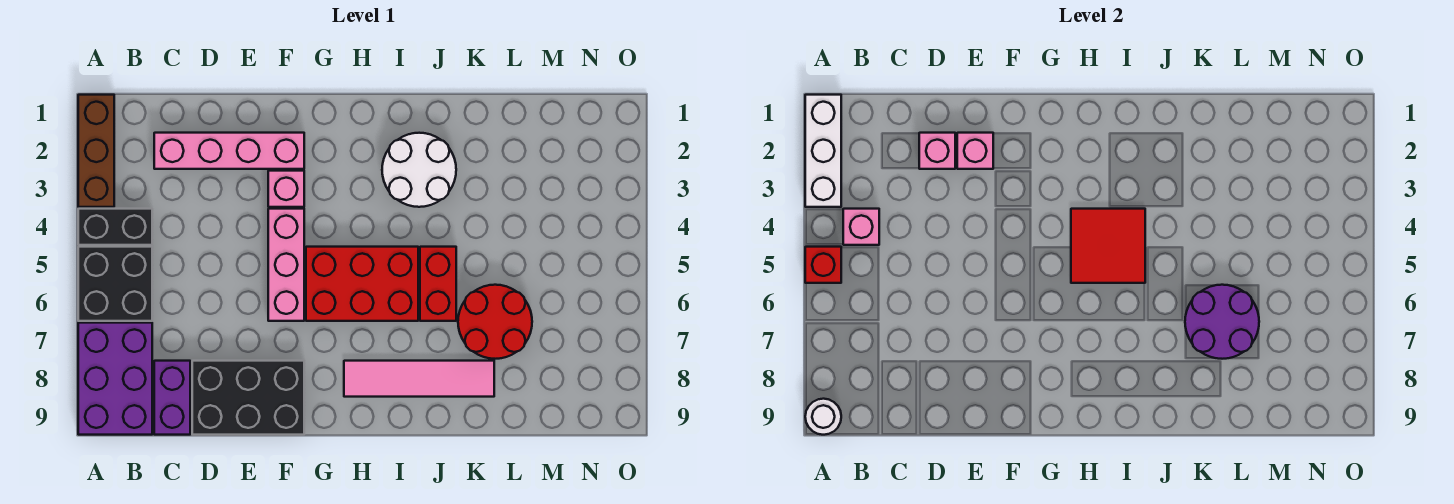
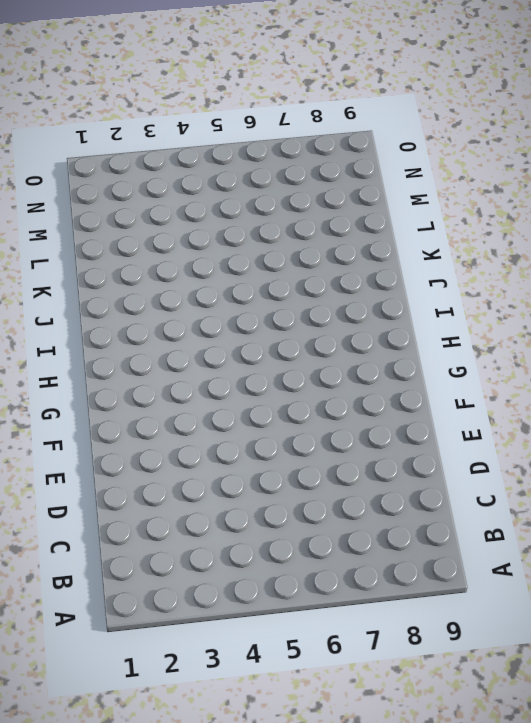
none -> brown brick A1:A3 level 1
none -> black brick A4:B4 level 1
none -> black brick A5:B6 level 1

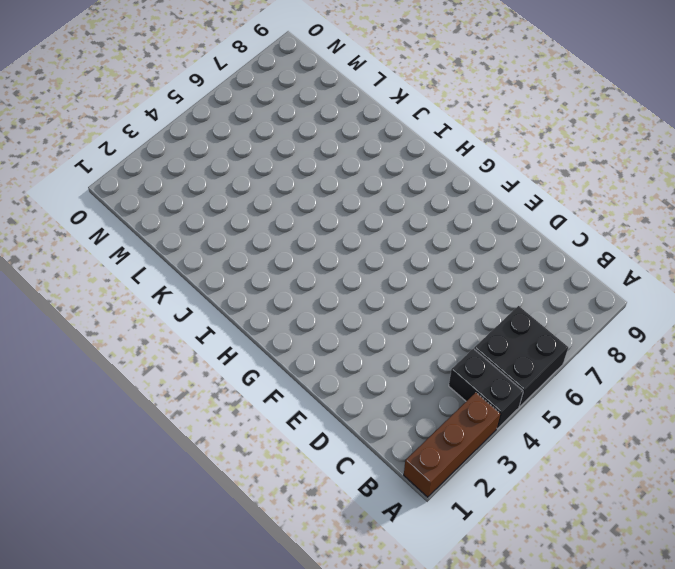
none -> purple brick A7:B9 level 1
none -> pink brick C2:F2 level 1
none -> purple brick C8:C9 level 1

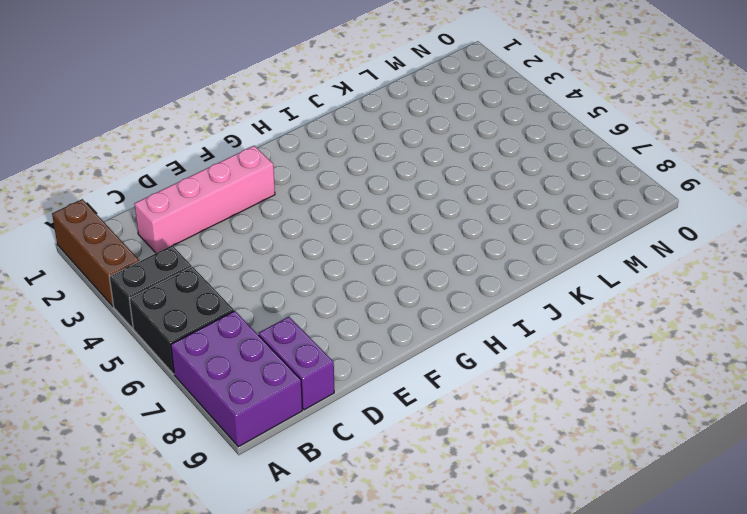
none -> black brick D8:F9 level 1
none -> pink brick F3 level 1
none -> pink brick F4:F6 level 1

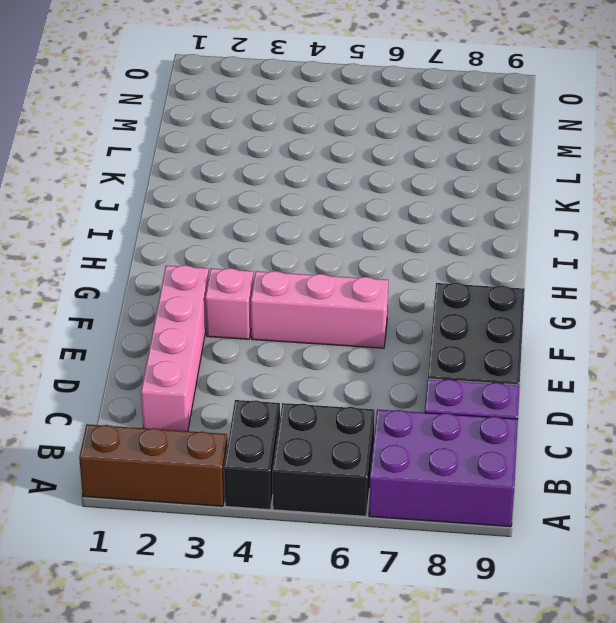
none -> red brick G5:I6 level 1
none -> pink tile H8:K8 level 1
none -> white round brick I2:J3 level 1

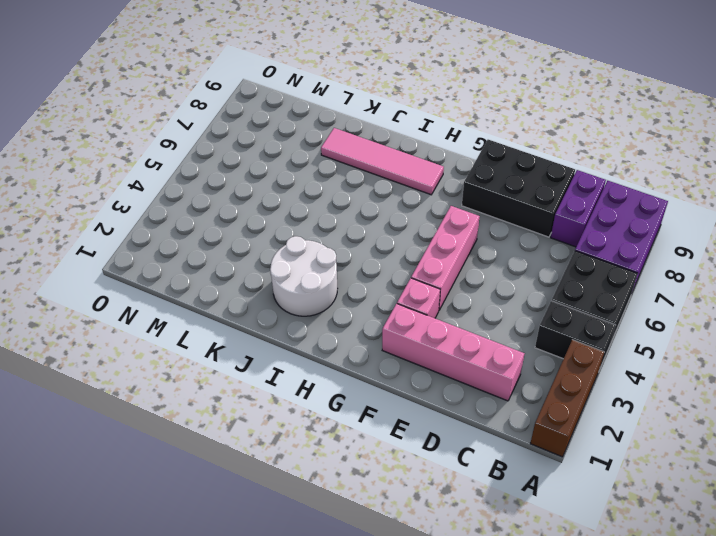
none -> red brick G5:I6 level 1
none -> red brick J5:J6 level 1
none -> red round brick K6:L7 level 1

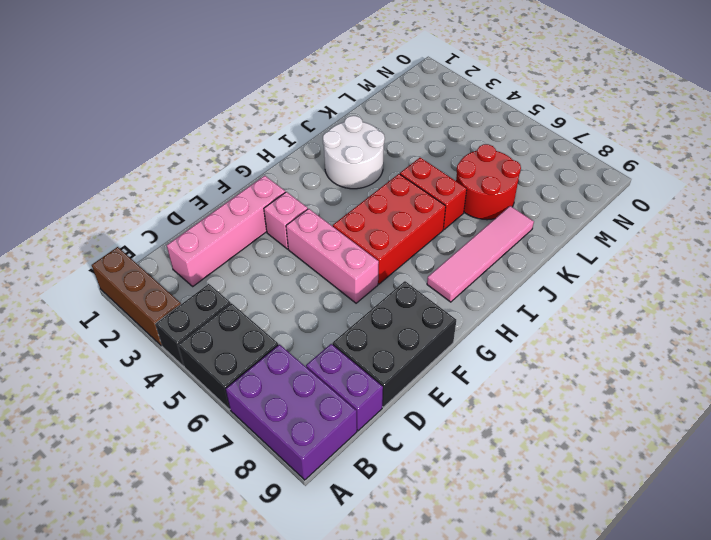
none -> white brick A1:A3 level 2
none -> red brick A5 level 2
none -> white round brick A9 level 2

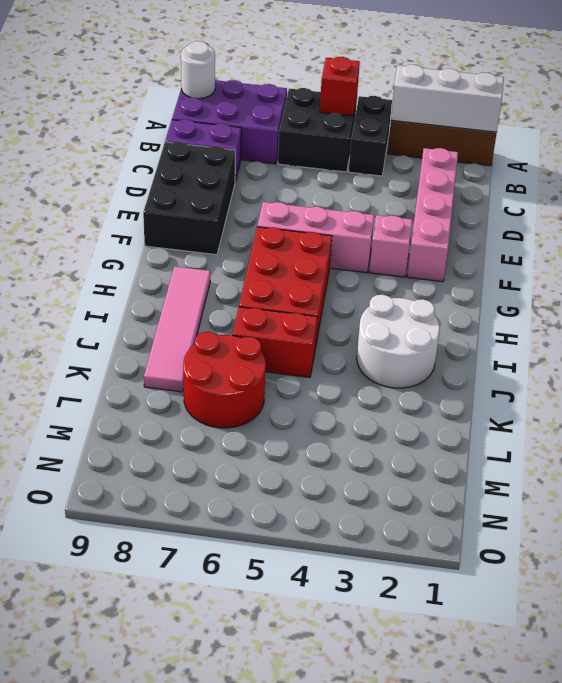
none -> pink brick B4 level 2
none -> pink brick D2 level 2
none -> pink brick E2 level 2

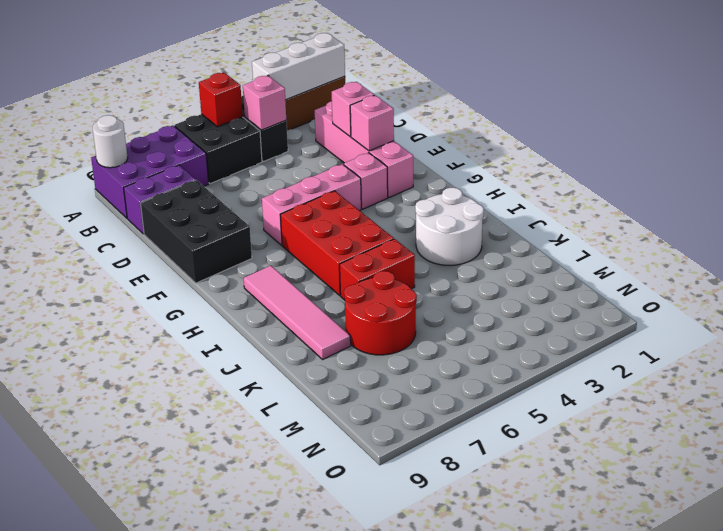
none -> red tile H4:I5 level 2
none -> purple round brick K6:L7 level 2

